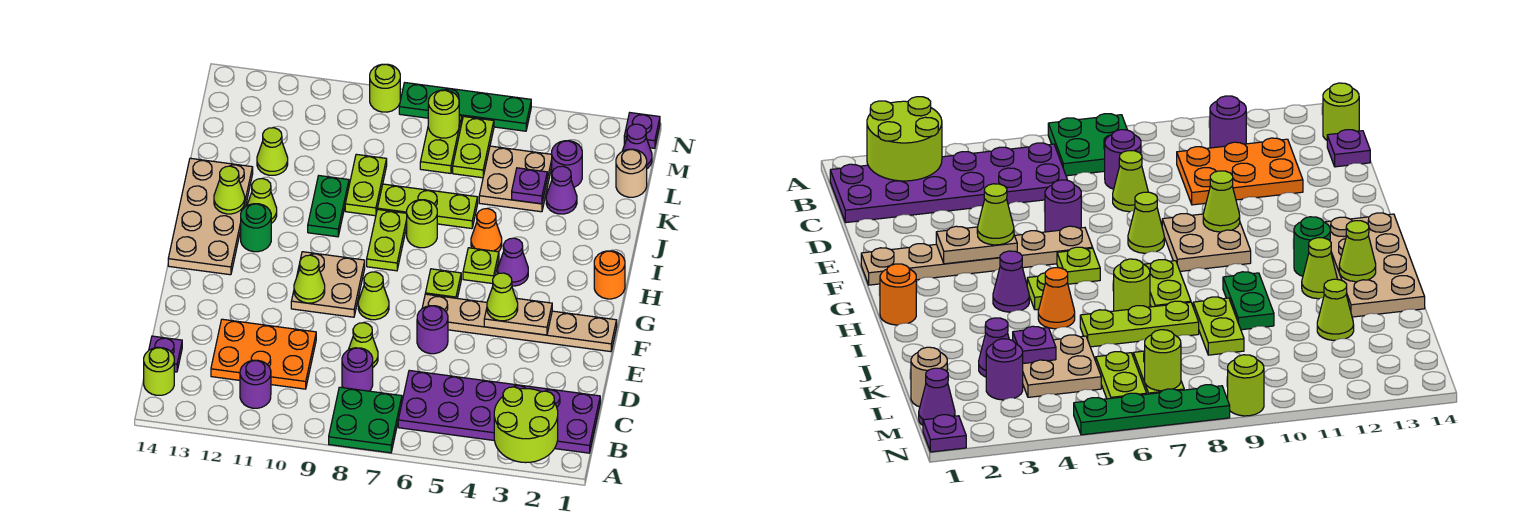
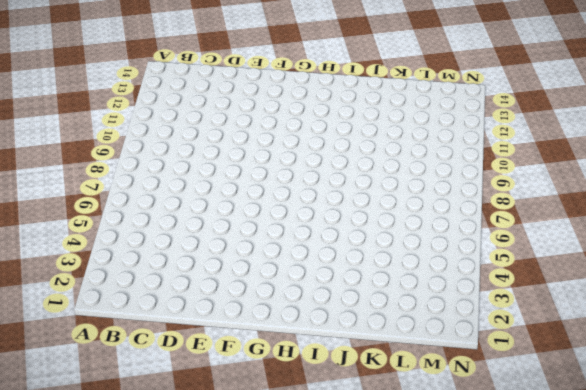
none -> green plate A7:B8 level 1
none -> purple plate B1:C6 level 1
none -> purple round brick B11 level 1
none -> lime round brick B14 level 1

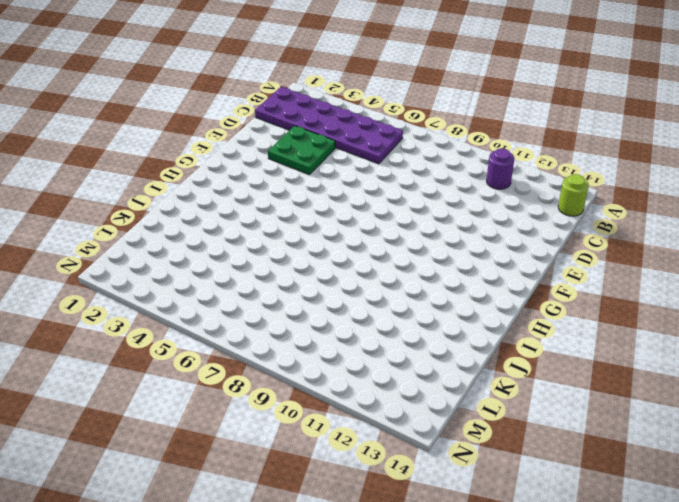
green plate D3:E4 level 1 -> green plate A7:B8 level 1
none -> purple round brick C8 level 1
none -> orange plate C10:D12 level 1
none -> purple plate C14 level 1
none -> lime cone D8 level 1

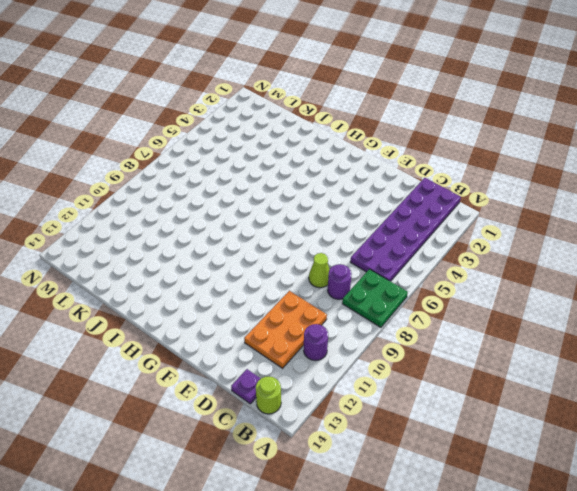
none -> purple round brick E6 level 1
none -> tan plate F1:F6 level 1
none -> lime cone F8 level 1
none -> tan plate F9:G10 level 1

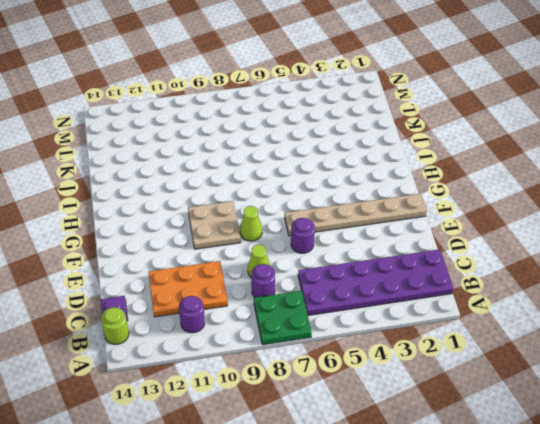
none -> lime plate G6 level 1
none -> tan plate G13:J14 level 1
none -> orange round brick H1 level 1
none -> purple cone H4 level 1

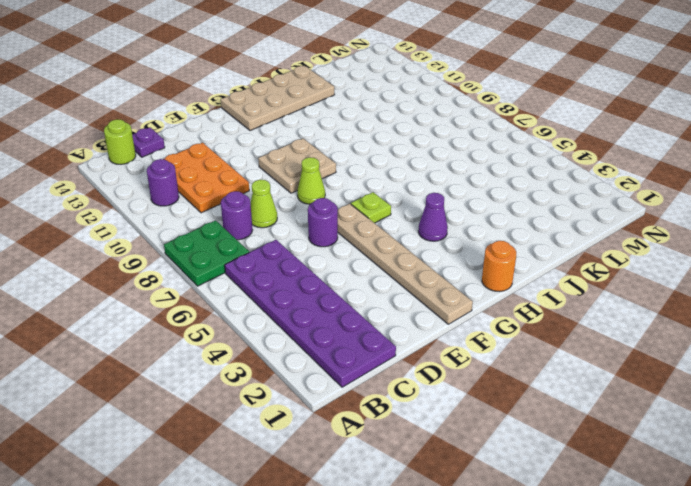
none -> lime plate H5 level 1
none -> lime plate H8:I8 level 1
none -> green round brick H12 level 1
none -> orange cone I5 level 1

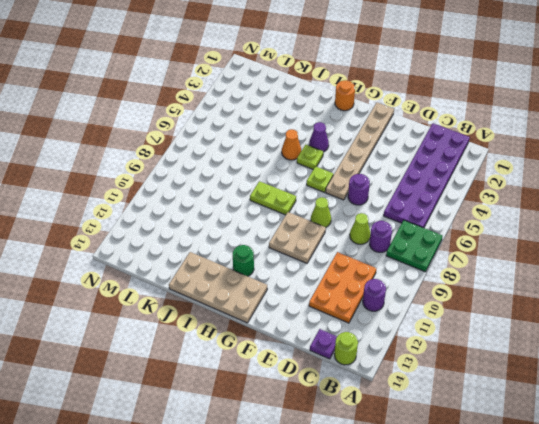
none -> lime round brick I7 level 1
none -> green plate I10:J10 level 1
none -> lime cone I12 level 1
none -> lime plate J6:J8 level 1

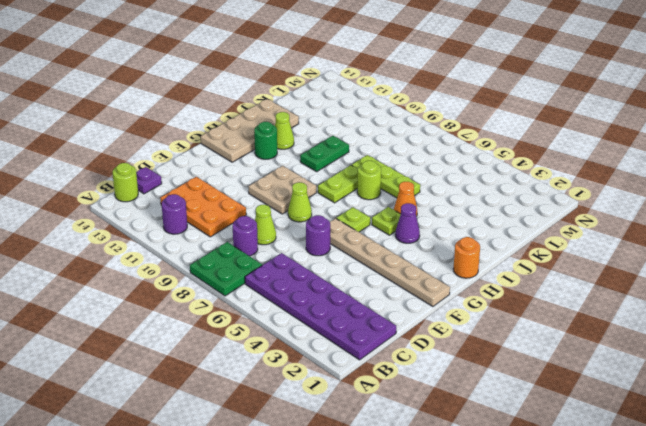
none -> lime plate J9:K9 level 1
none -> purple cone K3 level 1
none -> tan plate K4:L5 level 1
none -> lime cone K12 level 1

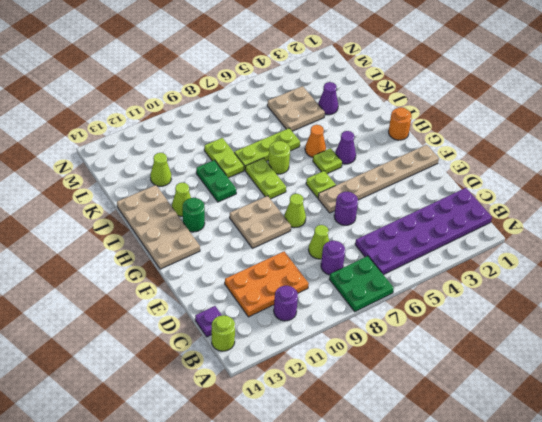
none -> tan round brick L1 level 1
none -> purple round brick L3 level 1
none -> lime plate L6:M6 level 1
none -> lime plate L7:M7 level 1

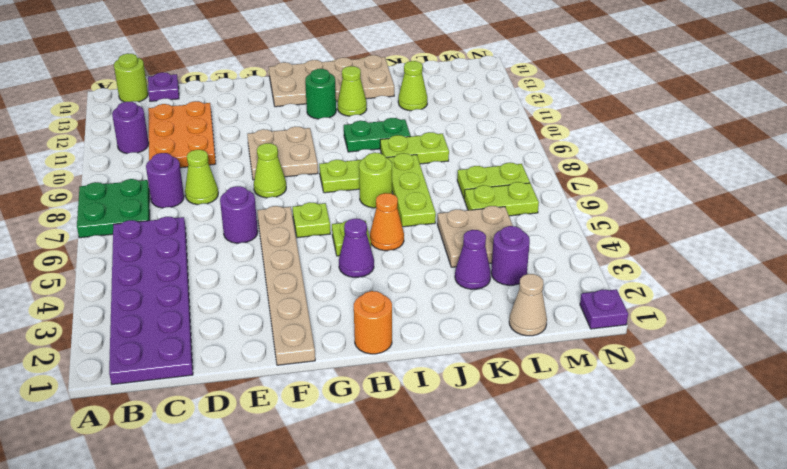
tan cone L1 level 1 -> tan round brick L1 level 1
none -> purple cone M1 level 1
none -> green plate N5:N8 level 1
none -> lime round brick N9 level 1
none -> lime round brick A2:B3 level 2

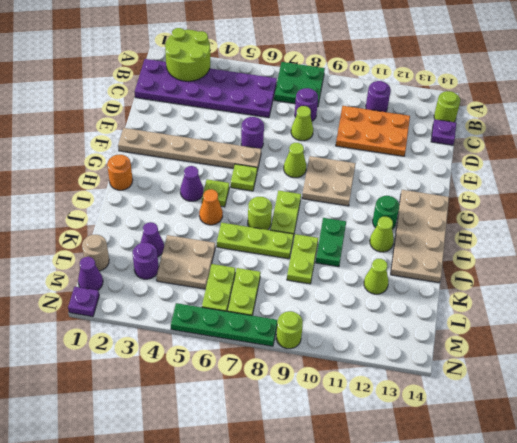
none -> tan plate F3:F4 level 2
none -> lime cone F10 level 2
none -> lime cone I13 level 2
none -> purple plate K4 level 2

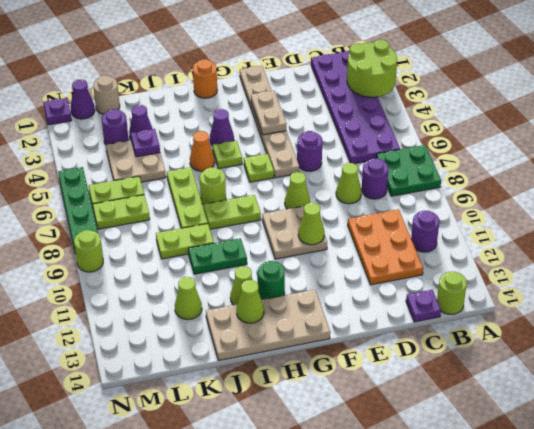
none -> lime round brick M7 level 2
none -> lime cone F4 level 3

